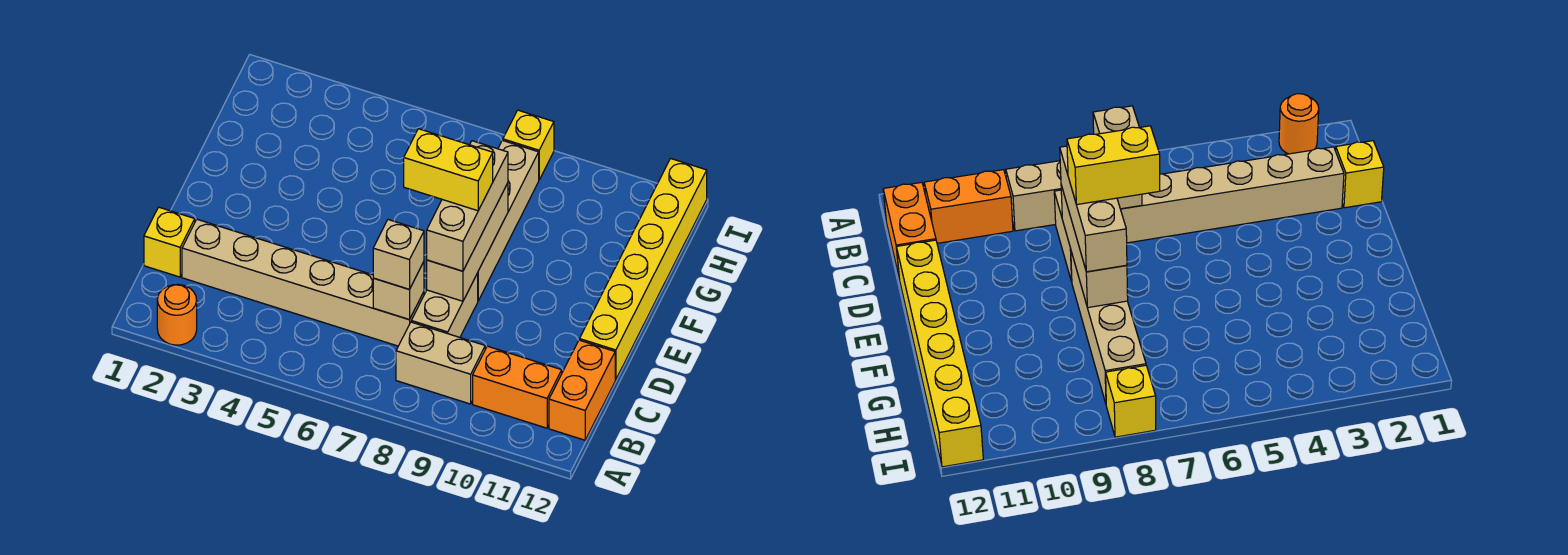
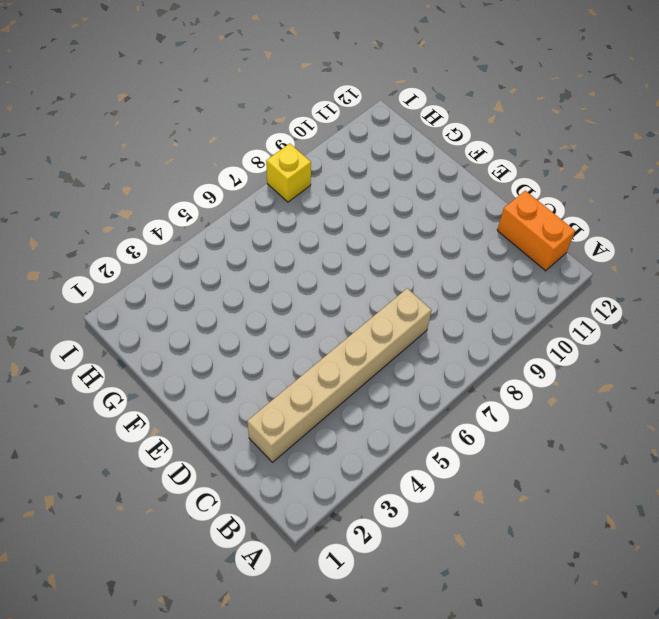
none -> orange round brick A2 level 1
none -> tan brick B8:B9 level 1
none -> orange brick B10:B11 level 1

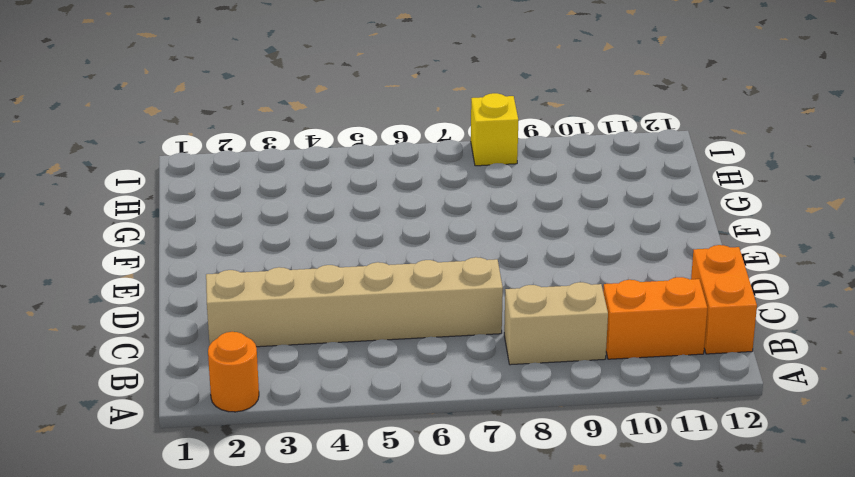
none -> yellow brick C1 level 1
none -> tan brick C8:D8 level 1
none -> yellow brick D12:I12 level 1

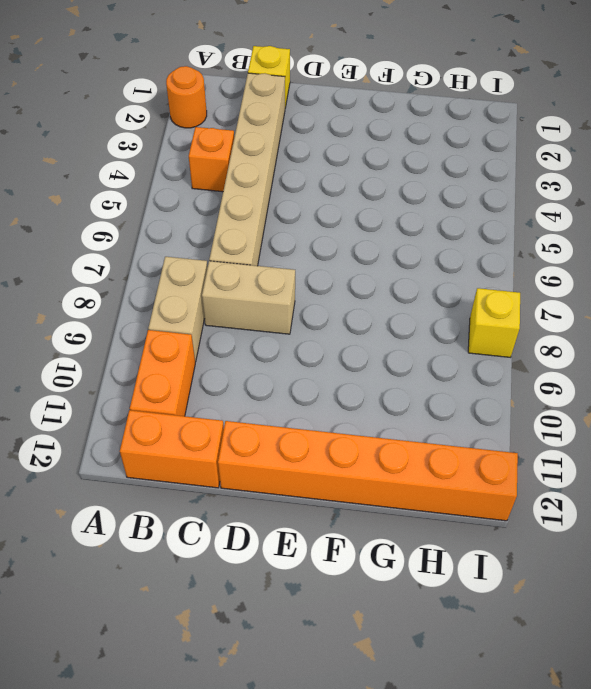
orange brick B4 level 1 -> none
orange brick D12:I12 level 1 -> yellow brick D12:I12 level 1
none -> tan brick E8:H8 level 1
none -> tan brick C7 level 2
none -> tan brick D8:F8 level 2

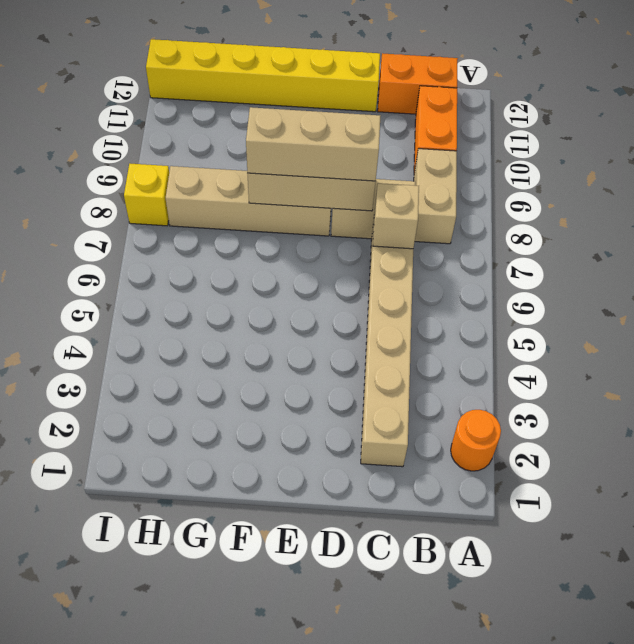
none -> yellow brick C1 level 1
none -> tan brick C7 level 3
none -> yellow brick E7:E8 level 4

